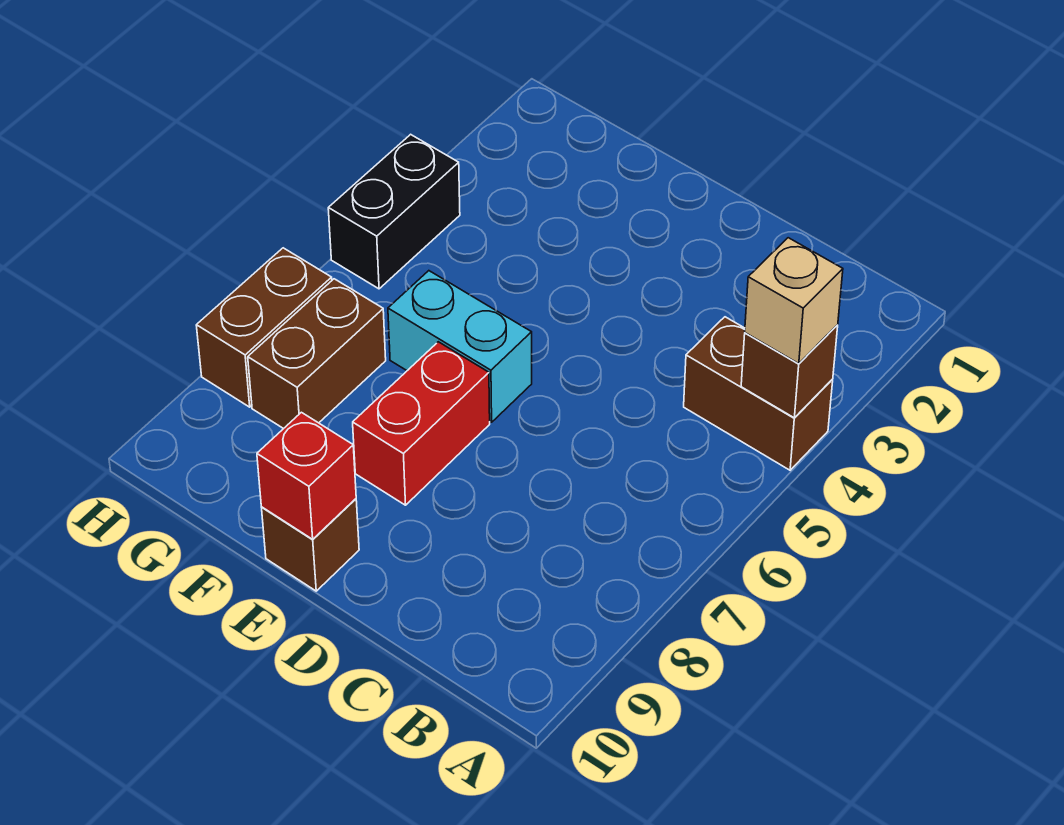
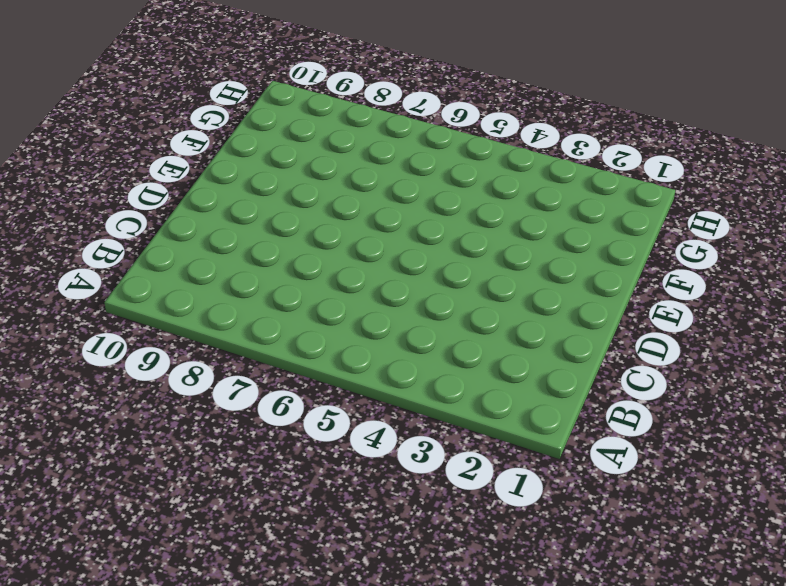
none -> brown brick A4:B4 level 1
none -> cyan brick E6:F6 level 1

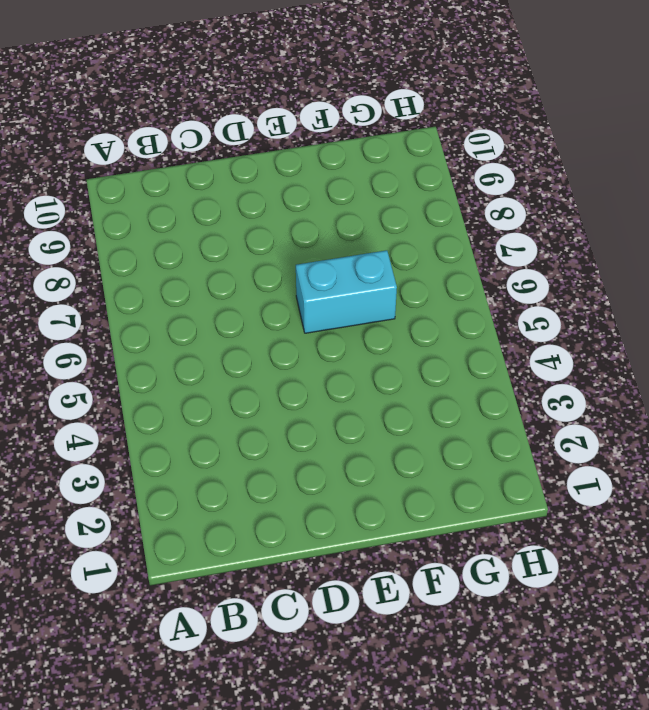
none -> brown brick A4:B4 level 1
none -> red brick E7:E8 level 1

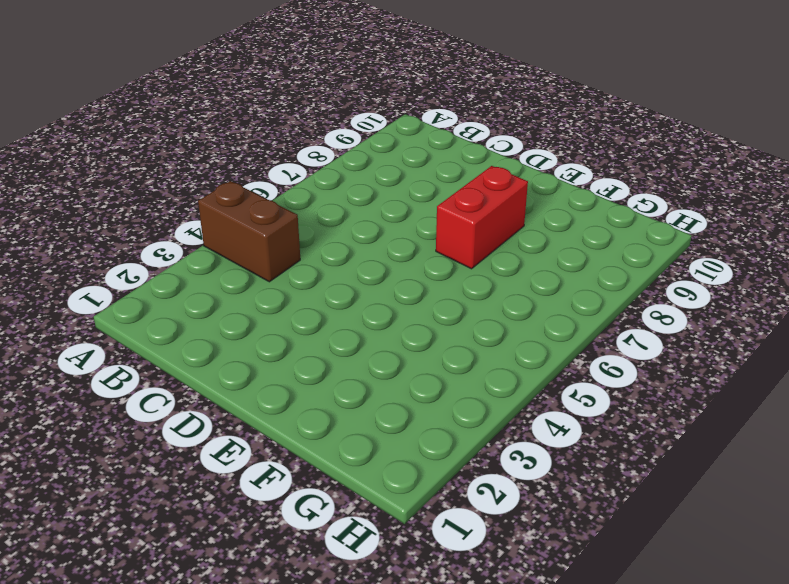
none -> cyan brick E6:F6 level 1
none -> brown brick E10 level 1

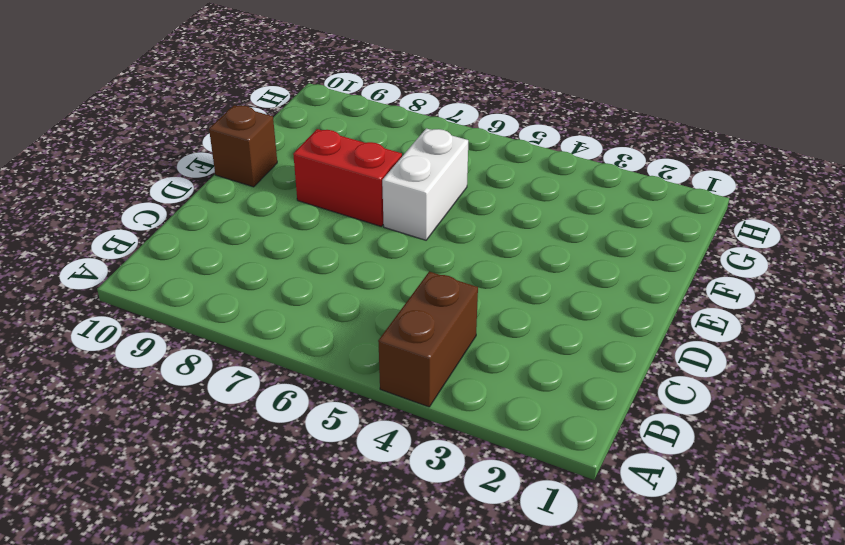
white brick E6:F6 level 1 -> cyan brick E6:F6 level 1
none -> brown brick G7:G8 level 1
none -> black brick H4:H5 level 1

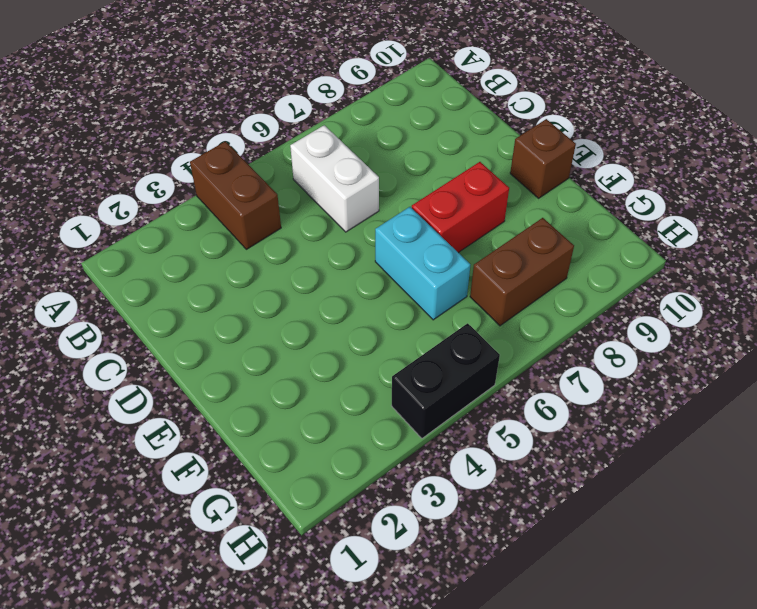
white brick B6:C6 level 1 -> none
none -> brown brick H7:H8 level 1
none -> brown brick A4 level 2

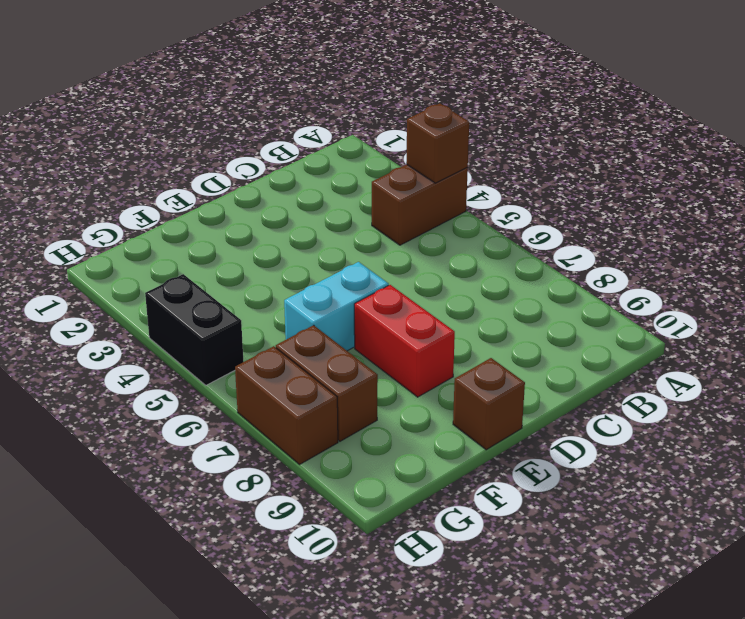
none -> red brick E10 level 2
none -> tan brick A4 level 3

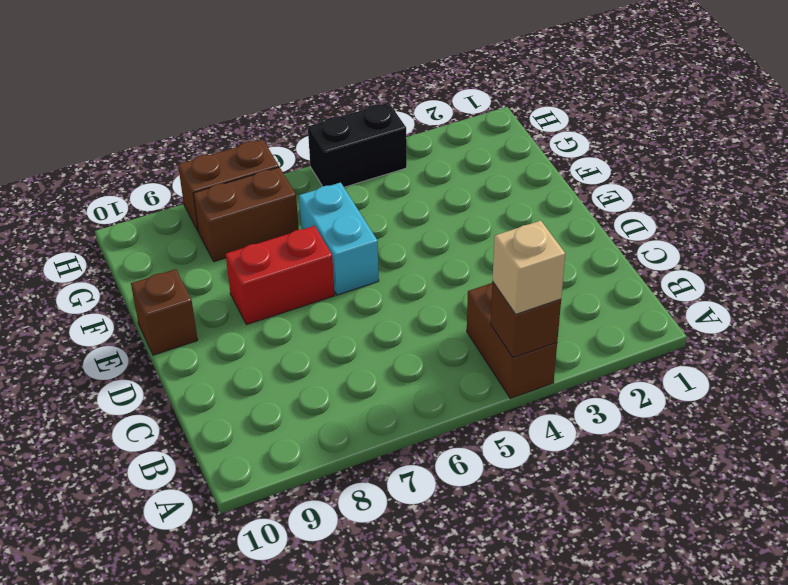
none -> red brick E10 level 2

